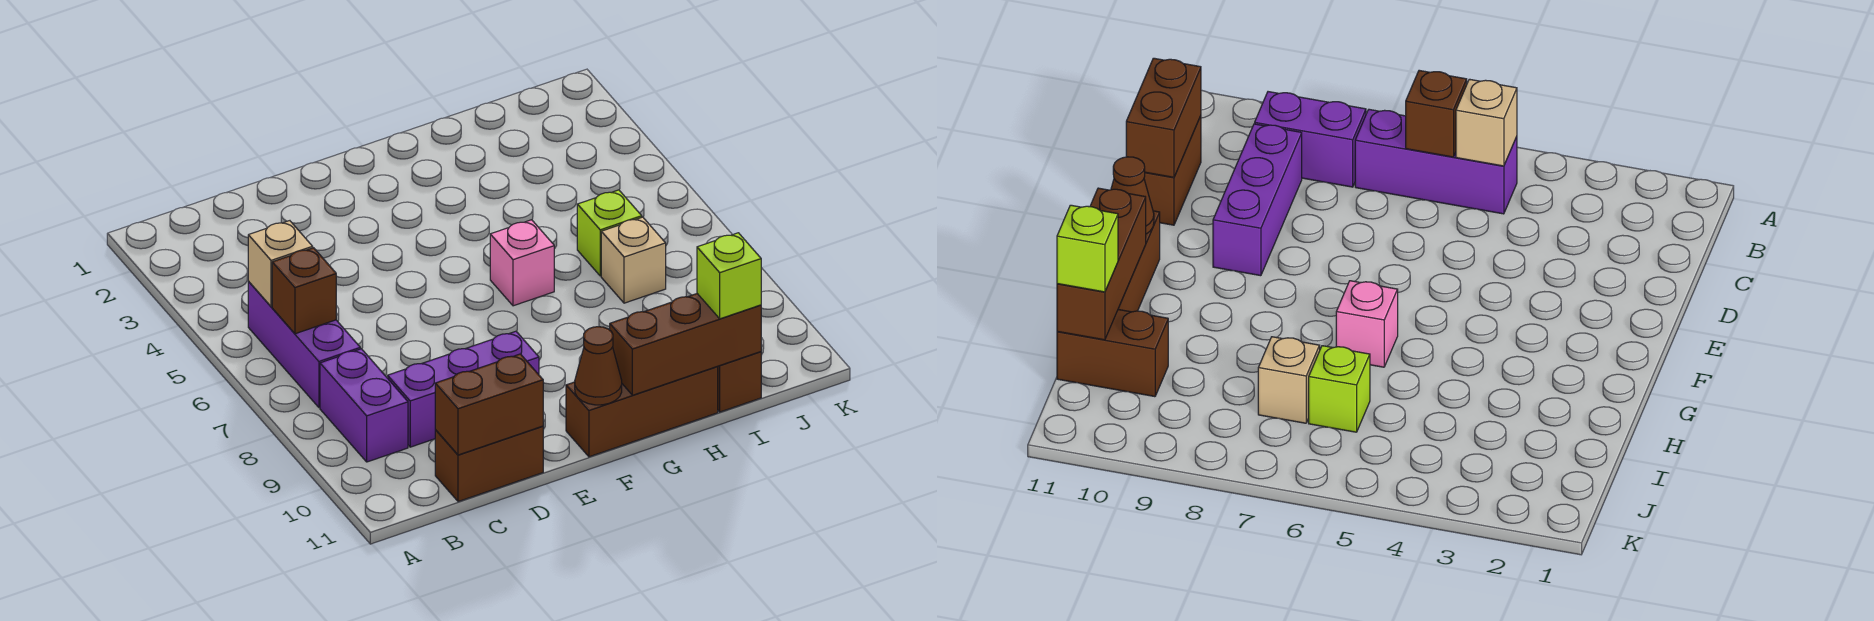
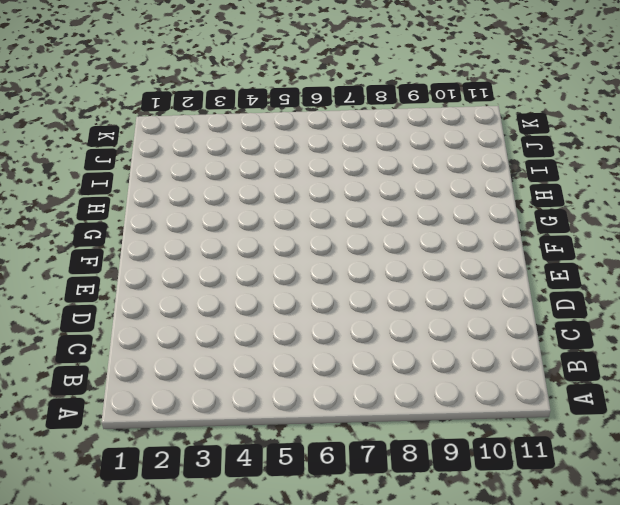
none -> purple brick B5:B7 level 1
none -> purple brick B8:B9 level 1
none -> purple brick C9:E9 level 1

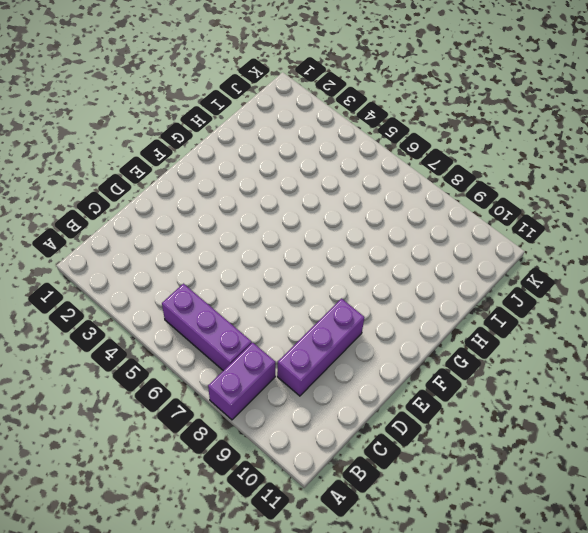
purple brick A8:B8 level 1 -> purple brick B8:B9 level 1
none -> brown brick C11:D11 level 1
none -> brown brick F11:H11 level 1
none -> pink brick G6 level 1

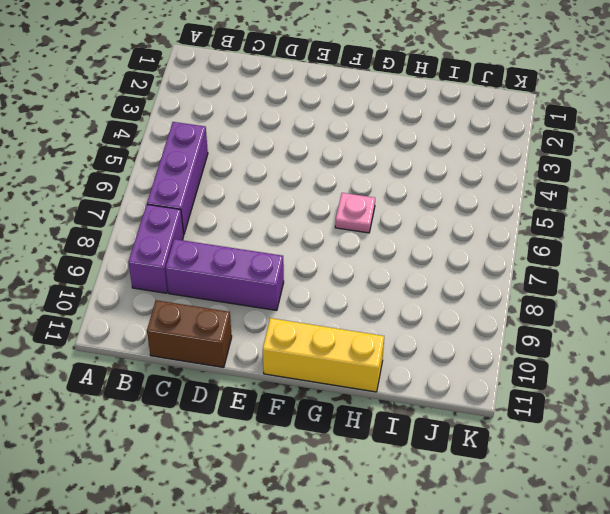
yellow brick F11:H11 level 1 -> brown brick F11:H11 level 1
pink plate G6 level 1 -> pink brick G6 level 1
none -> lime brick I6 level 1
none -> tan brick I7 level 1
none -> brown brick I10:I11 level 1

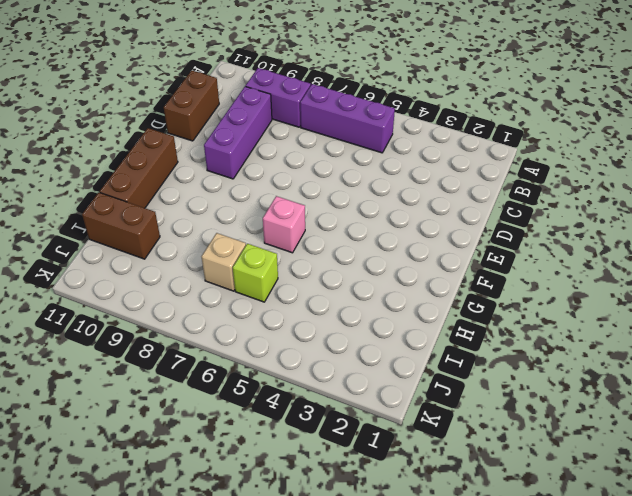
none -> tan brick B5 level 2
none -> brown brick B6 level 2
none -> brown brick C11:D11 level 2

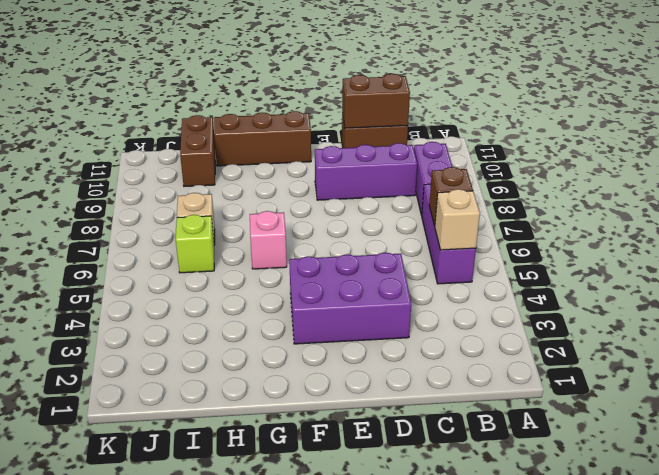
purple brick D3:F4 level 1 -> none
none -> brown cone F11 level 2
none -> brown brick G11:I11 level 2
none -> lime brick I11 level 3

